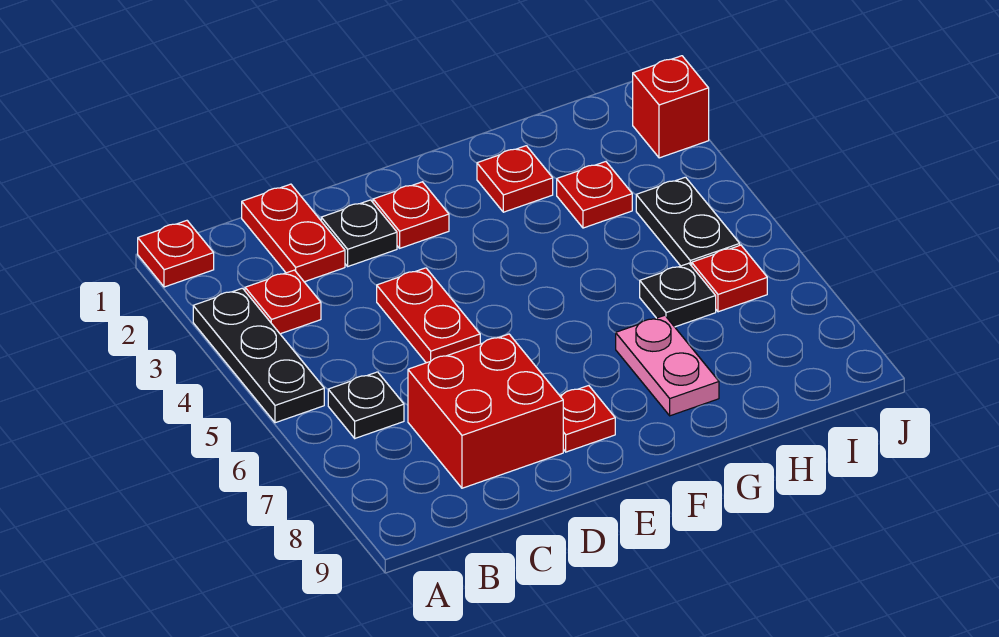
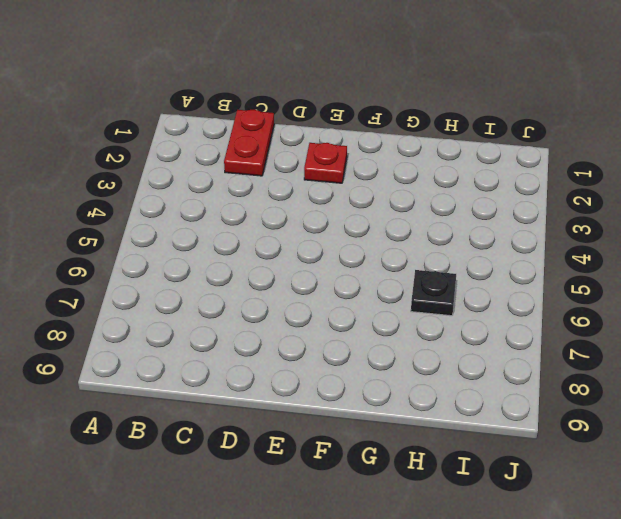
none -> red plate A1 level 1
none -> black plate A3:A5 level 1
none -> red plate B3 level 1

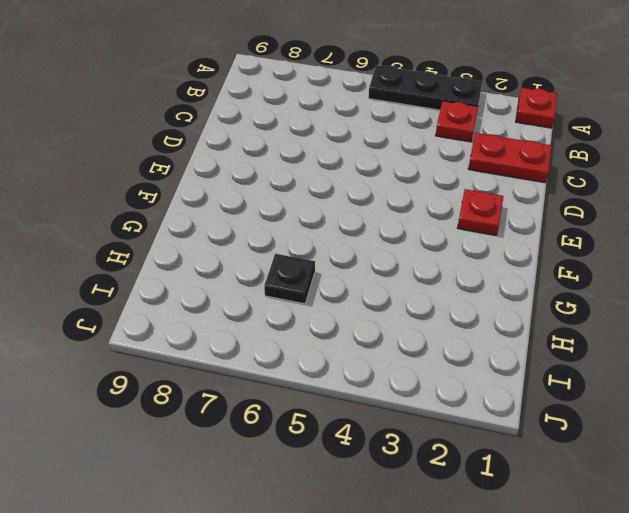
none -> black plate B6 level 1
none -> red brick C7:D8 level 1
none -> black plate D2 level 1

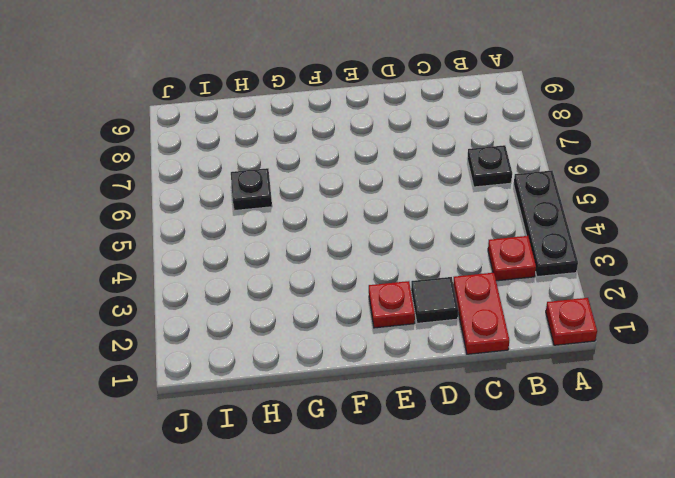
black tile D2 level 1 -> black plate D2 level 1
none -> red brick C7:D8 level 1
none -> red plate D4:D5 level 1
none -> red plate E8 level 1

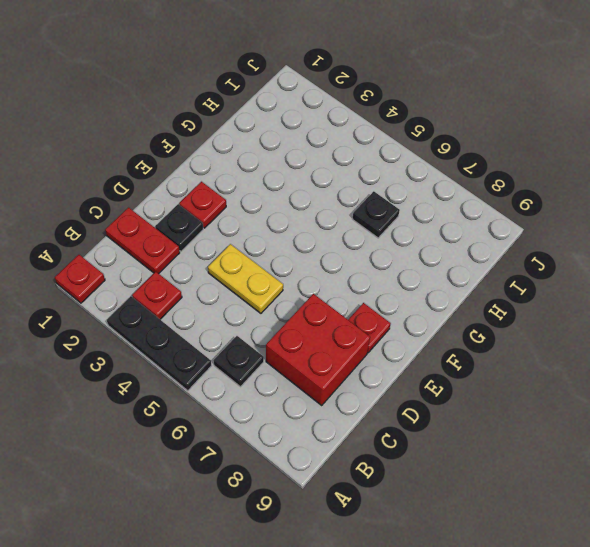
yellow plate D4:D5 level 1 -> red plate D4:D5 level 1
none -> red plate G2 level 1
none -> pink plate G7:G8 level 1
none -> red plate H3 level 1

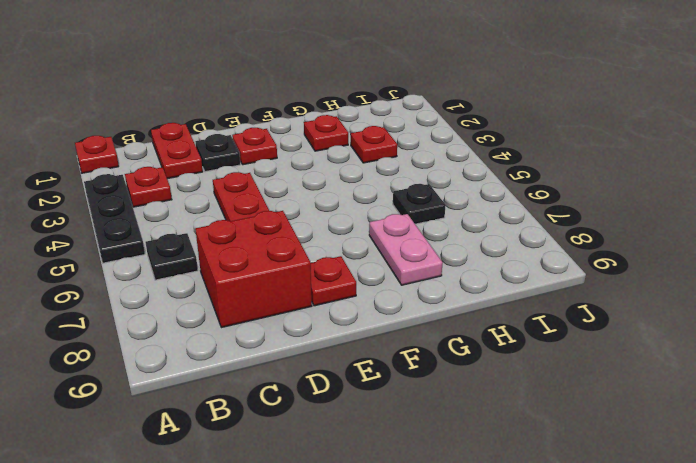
none -> black plate I4:I5 level 1
none -> red plate I6 level 1
none -> red brick J2 level 1

